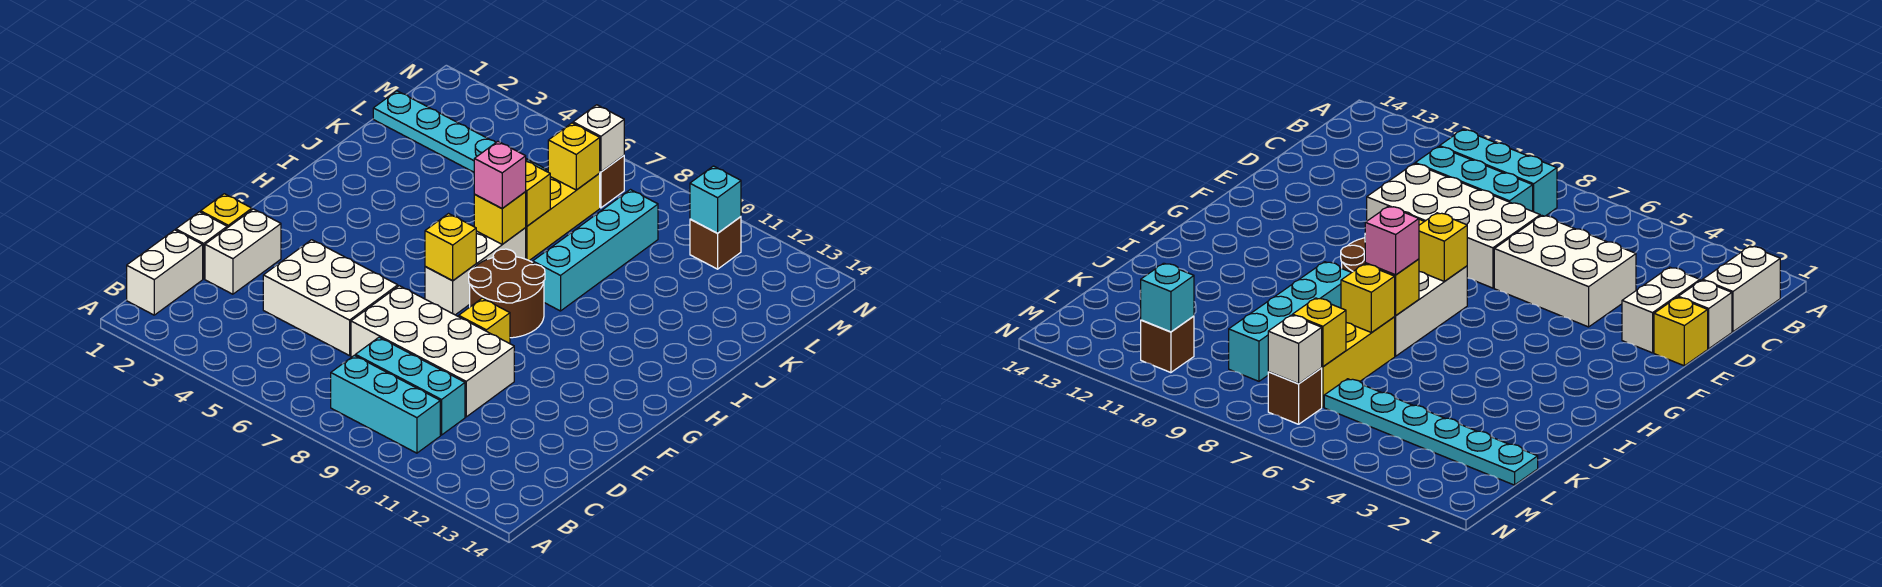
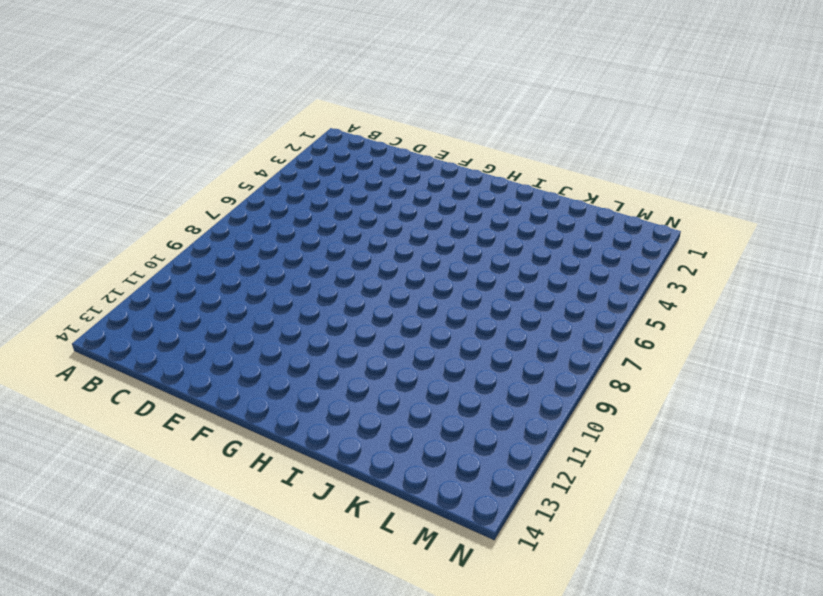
none -> white brick B1:C1 level 1
none -> cyan brick B8:B10 level 1
none -> cyan brick C8:C10 level 1

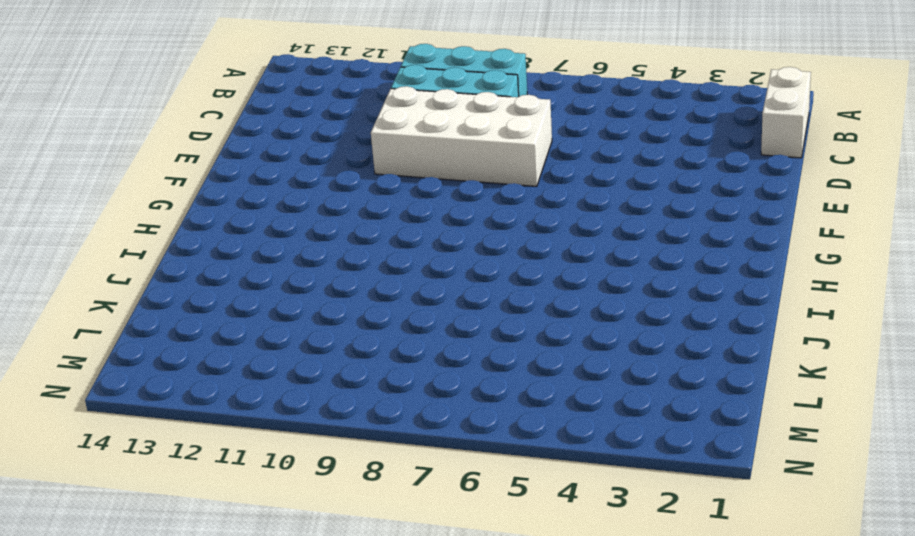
none -> white brick D1 level 1
none -> white brick D2:E2 level 1
none -> white brick D4:E6 level 1

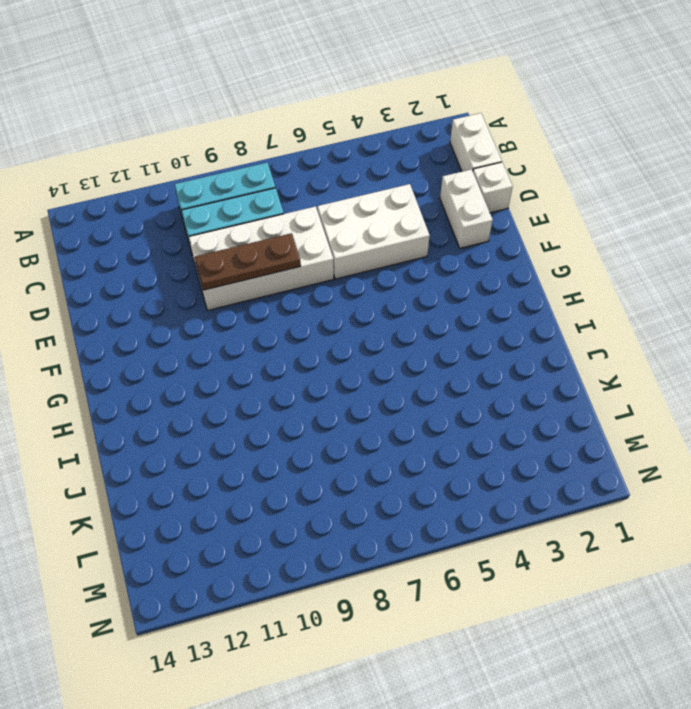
brown plate E8:E10 level 2 -> none
none -> yellow brick E1 level 1
none -> yellow brick F9 level 1
none -> white brick G7:I7 level 1

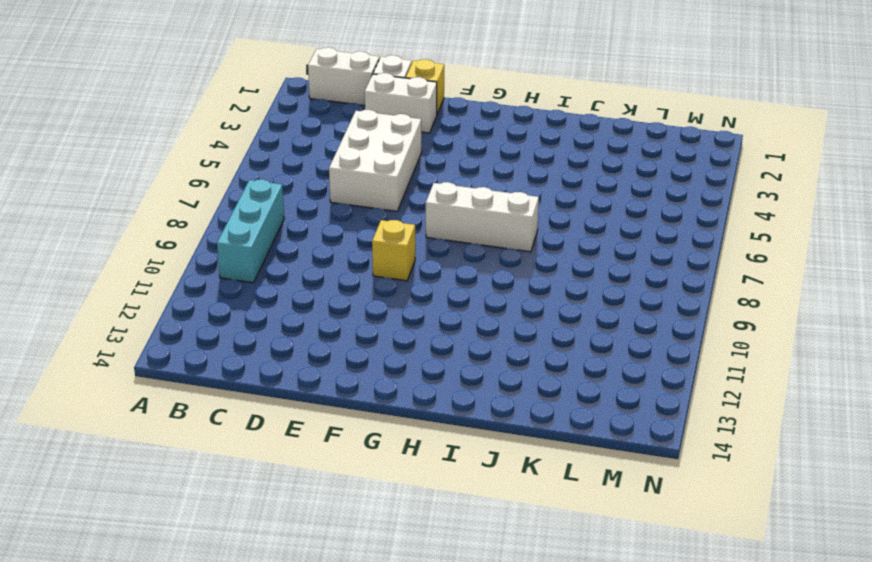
none -> cyan brick C8:C10 level 1
none -> white brick D7:E10 level 1
none -> brown round brick G8:H9 level 1

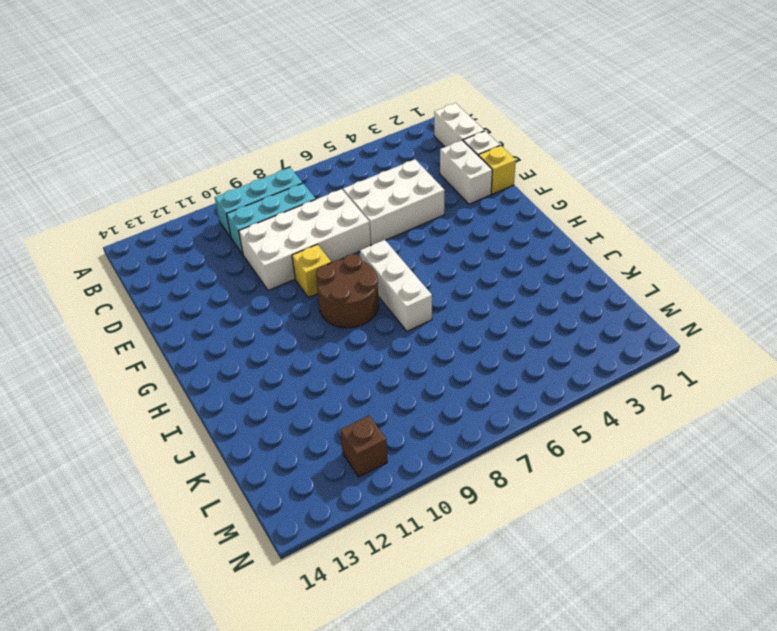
none -> cyan brick I9:L9 level 1
none -> yellow brick J7:L7 level 1
none -> cyan plate L1:L6 level 1

